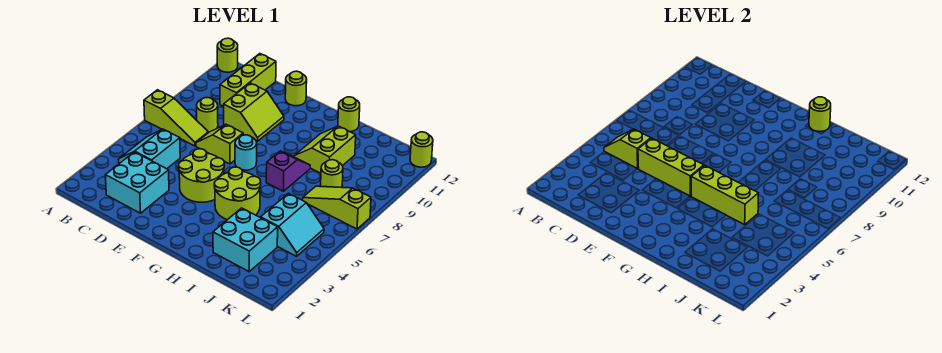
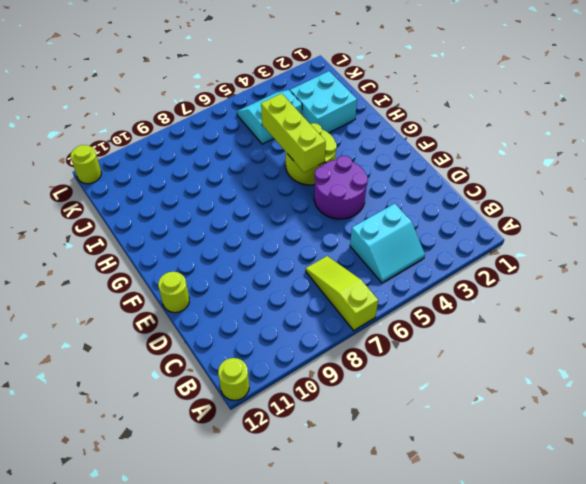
purple round brick E4:F5 level 1 -> lime round brick E4:F5 level 1
none -> cyan brick C2:D3 level 1
none -> lime round brick C8 level 1
none -> lime brick C10:C12 level 1

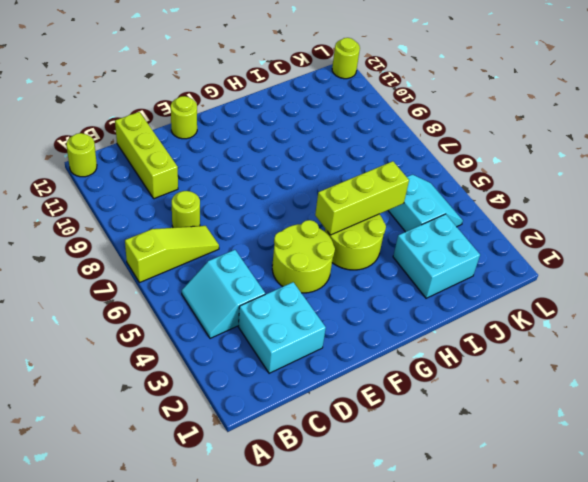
none -> lime slope D7:E7 level 1 top E
none -> lime slope D9:E10 level 1 top D
none -> cyan round brick F7 level 1

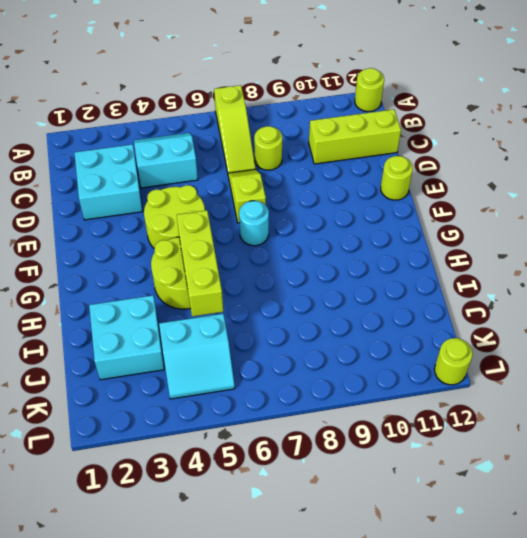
none -> lime slope D9:E10 level 1 top D
none -> purple slope H7:H8 level 1 top 7
none -> lime slope H9:I10 level 1 top I

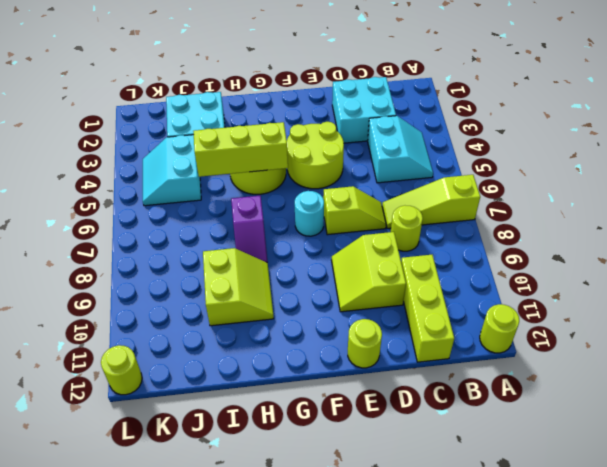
none -> lime round brick H12 level 1
none -> lime slope J7:L7 level 1 top L
none -> lime round brick J8 level 1

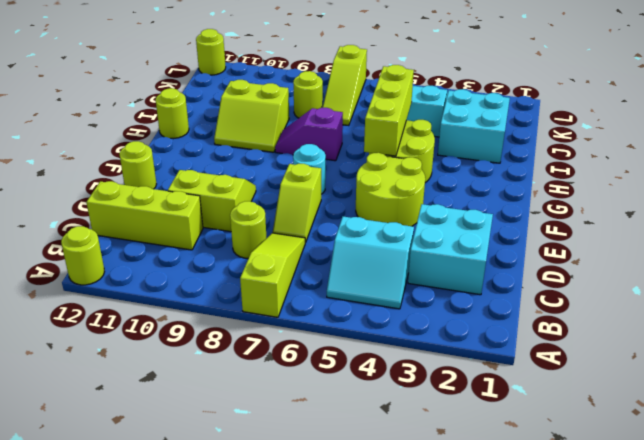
none -> lime slope B5:C5 level 2 top C
none -> lime brick D5:F5 level 2
none -> lime round brick H12 level 2

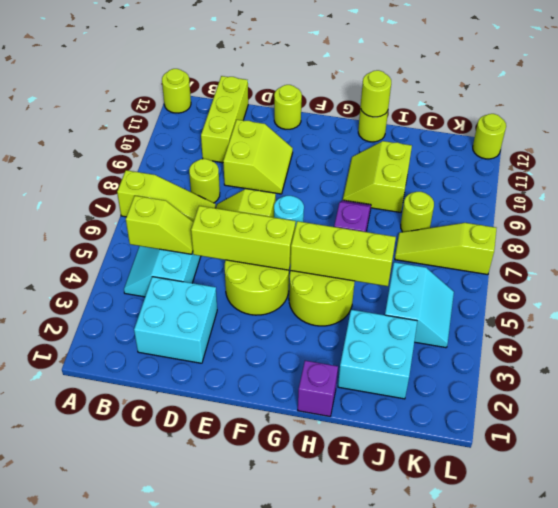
lime slope B5:C5 level 2 top B -> lime slope B5:C5 level 2 top C
purple brick H1 level 1 -> none

